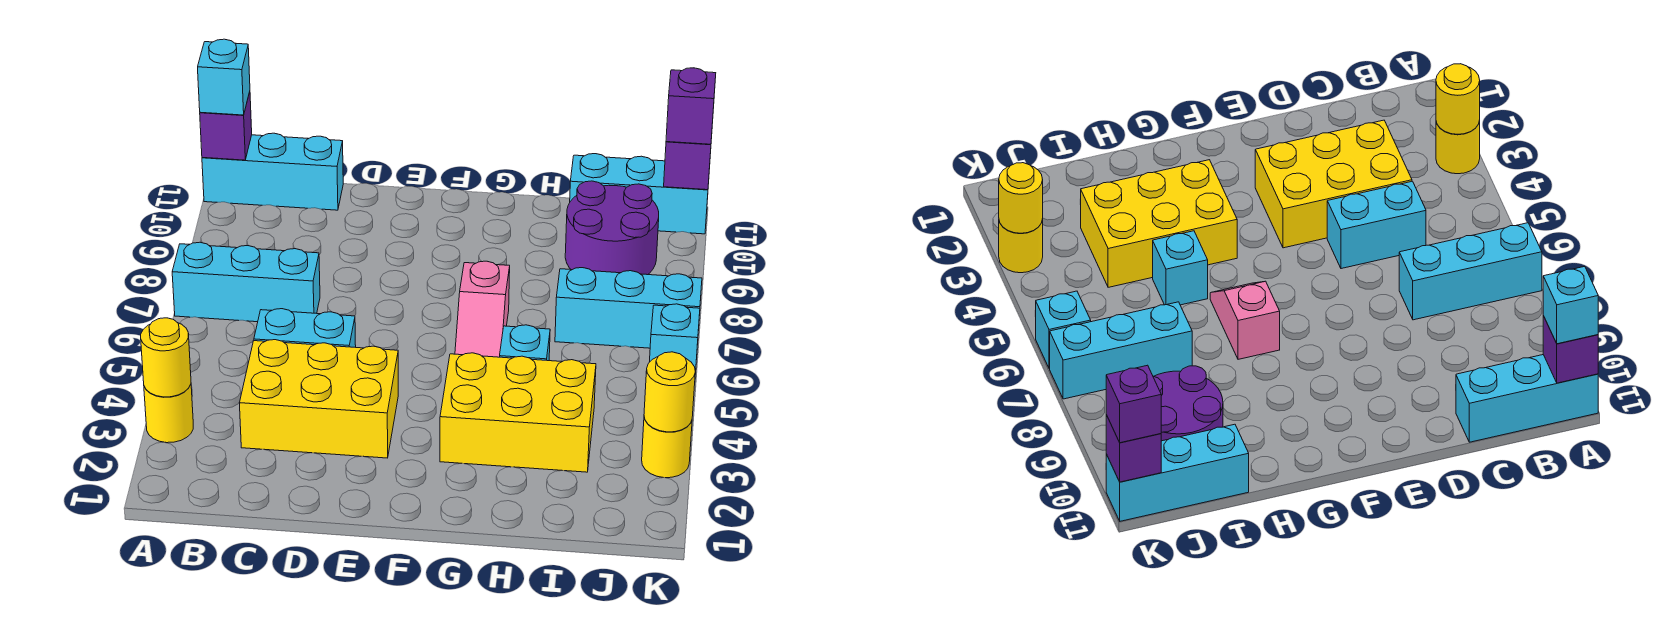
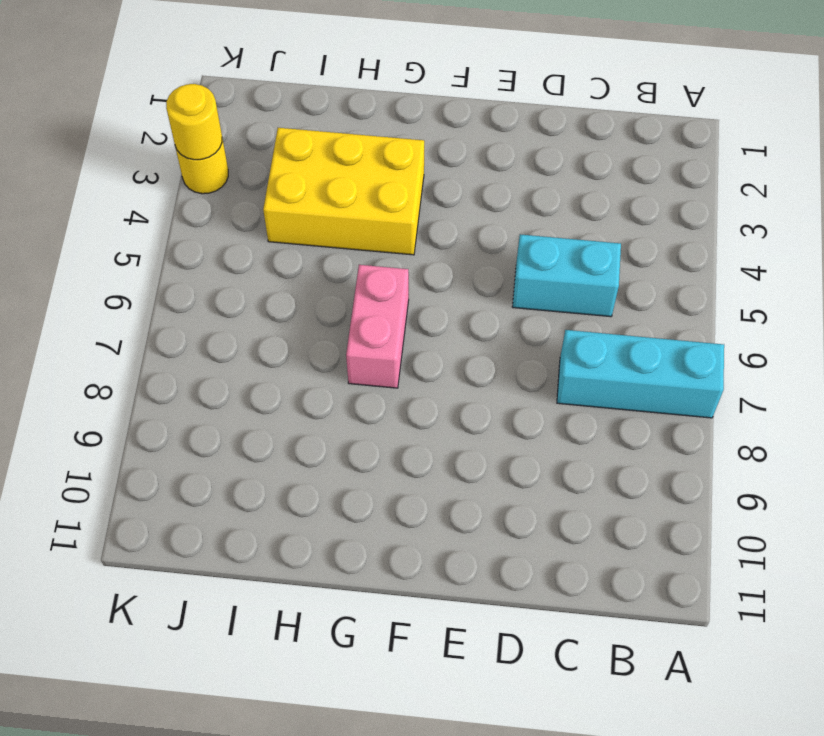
pink brick G6:G7 level 1 -> pink slope G6:G7 level 1 top 7
none -> yellow round brick A3 level 1
none -> cyan brick A11:C11 level 1
none -> yellow brick C3:E4 level 1

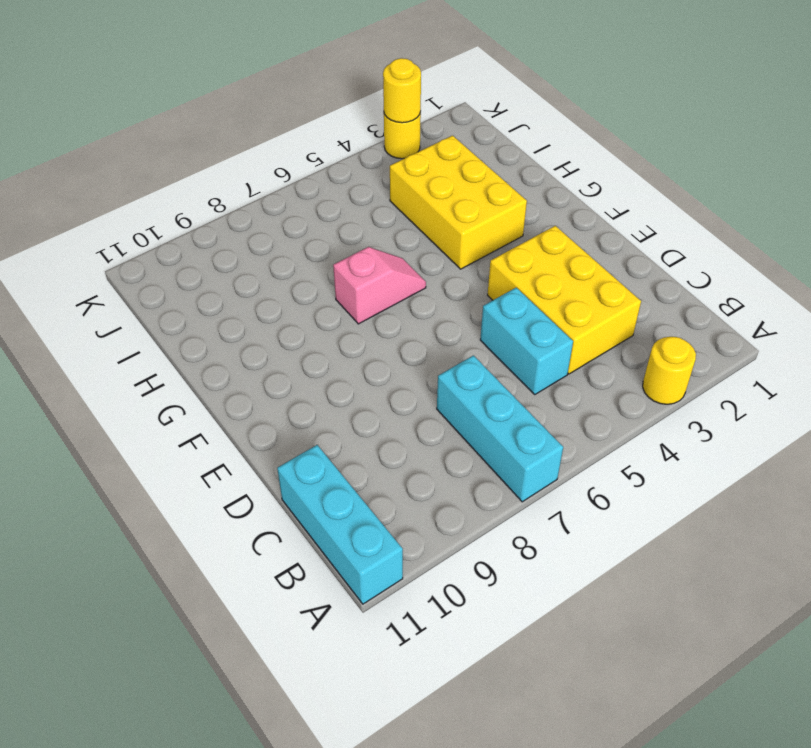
none -> cyan brick H5 level 1
none -> cyan brick I7:K7 level 1
none -> purple round brick I9:J10 level 1

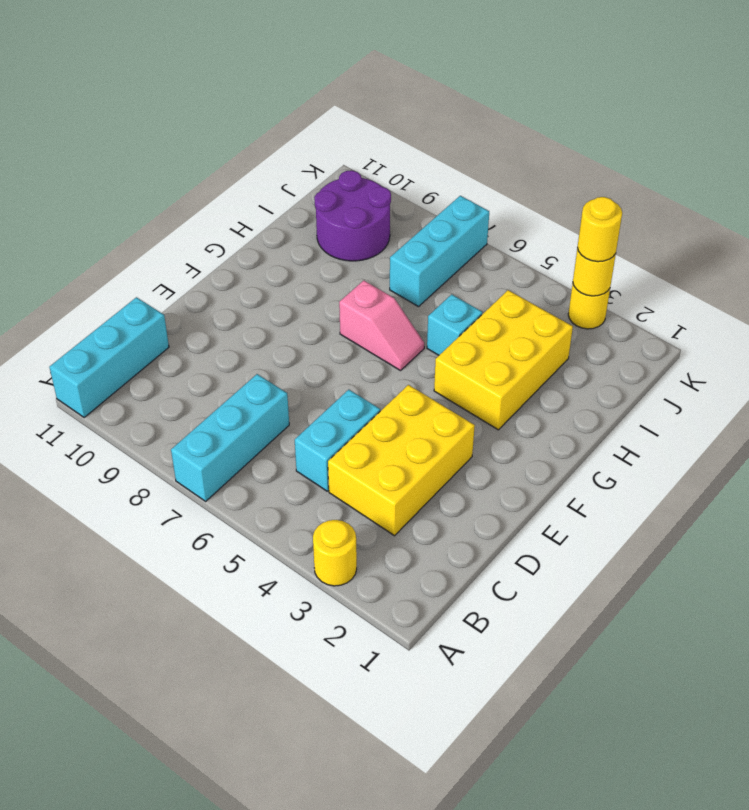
yellow round brick K3 level 3 -> yellow round brick A3 level 2
none -> cyan brick I11:K11 level 1
none -> cyan brick K6 level 1
none -> purple brick A11 level 2

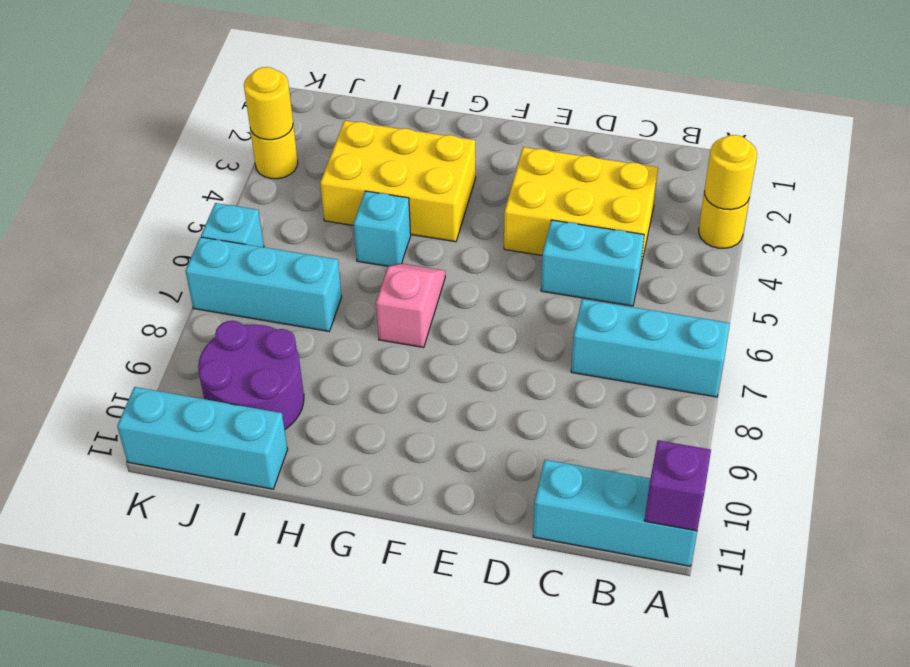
none -> purple brick K11 level 2
none -> cyan brick A11 level 3
none -> purple brick K11 level 3

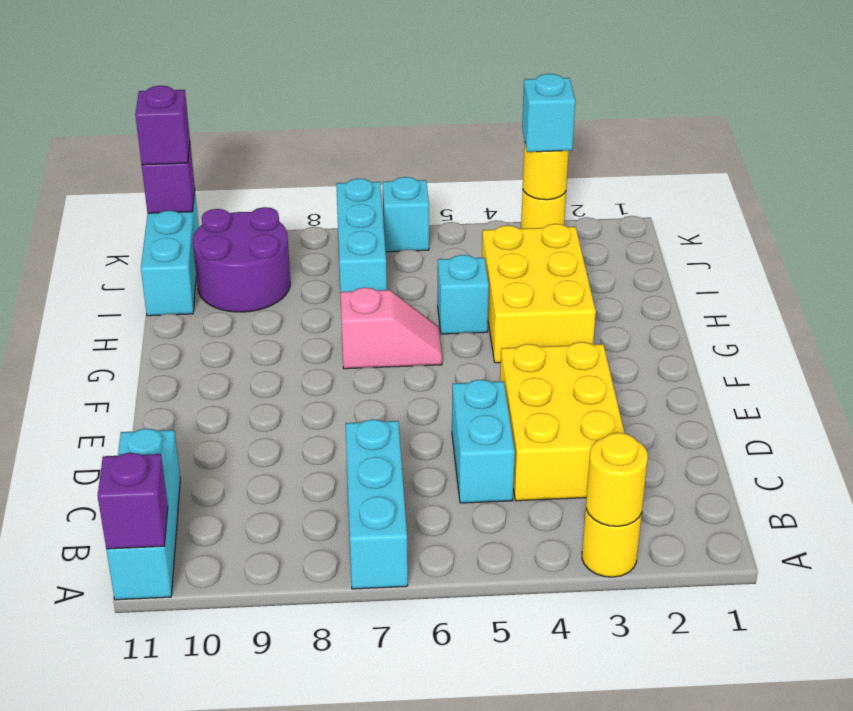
cyan brick K3 level 3 -> cyan brick A11 level 3

